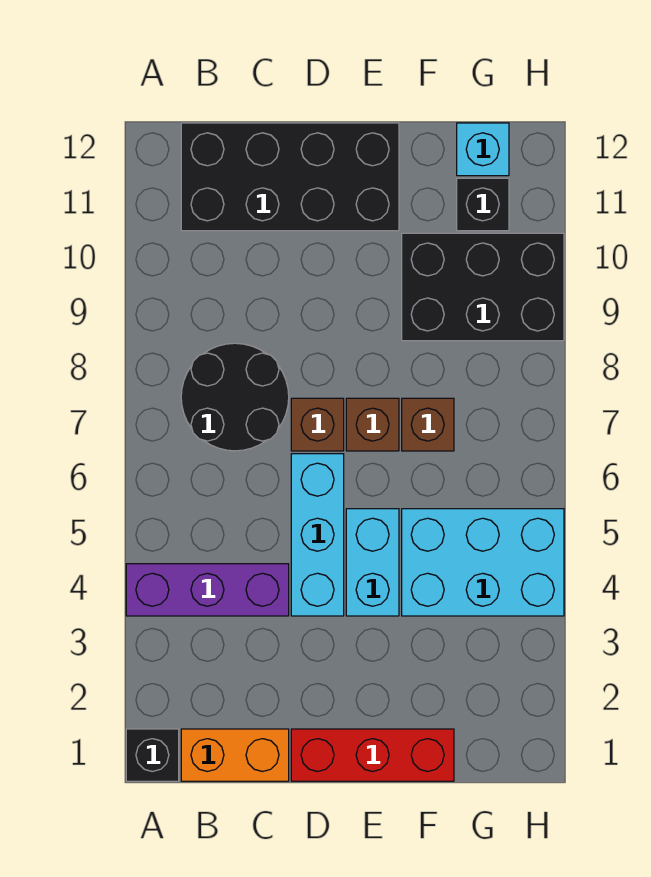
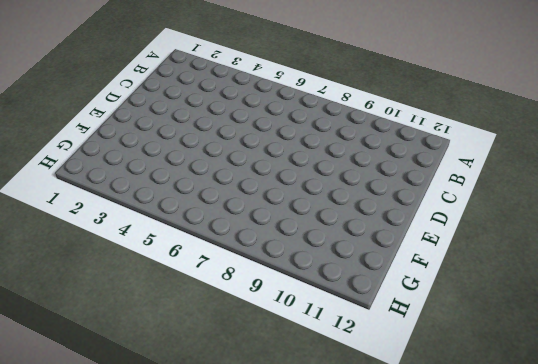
none -> black brick A1 level 1
none -> purple brick A4:C4 level 1
none -> orange brick B1:C1 level 1

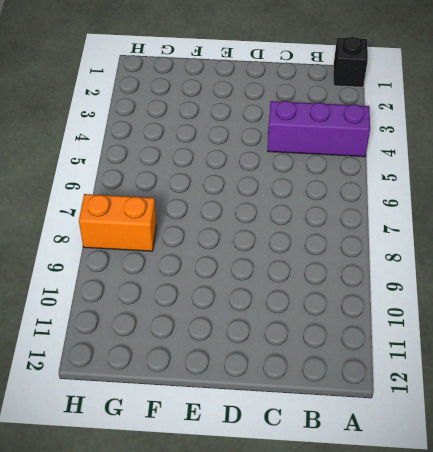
orange brick G8:H8 level 1 -> orange brick B1:C1 level 1
none -> black round brick B7:C8 level 1
none -> black brick B11:E12 level 1
none -> red brick D1:F1 level 1

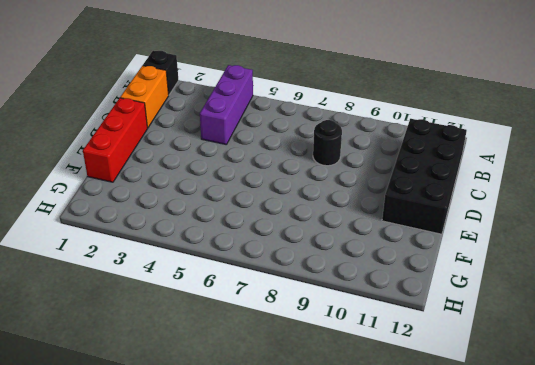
black round brick C8 level 1 -> black round brick B7:C8 level 1
none -> cyan brick D4:D6 level 1
none -> brown brick D7 level 1
none -> cyan brick E4:E5 level 1

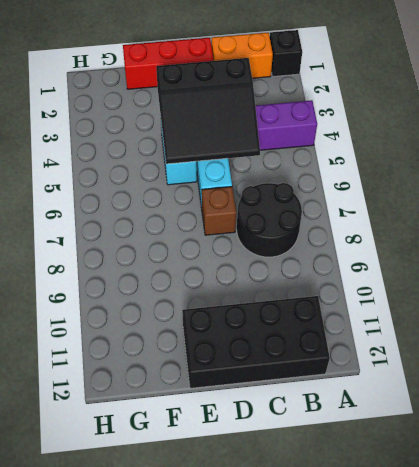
black slope C3:E5 level 2 top 3 -> none
none -> brown brick E7 level 1
none -> cyan brick F4:H5 level 1
none -> brown brick F7 level 1

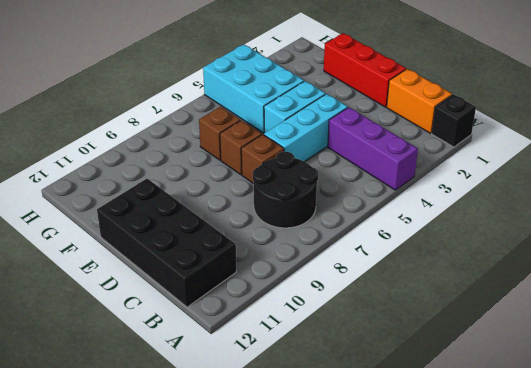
none -> black brick F9:H10 level 1
none -> black brick G11 level 1
none -> cyan brick G12 level 1

